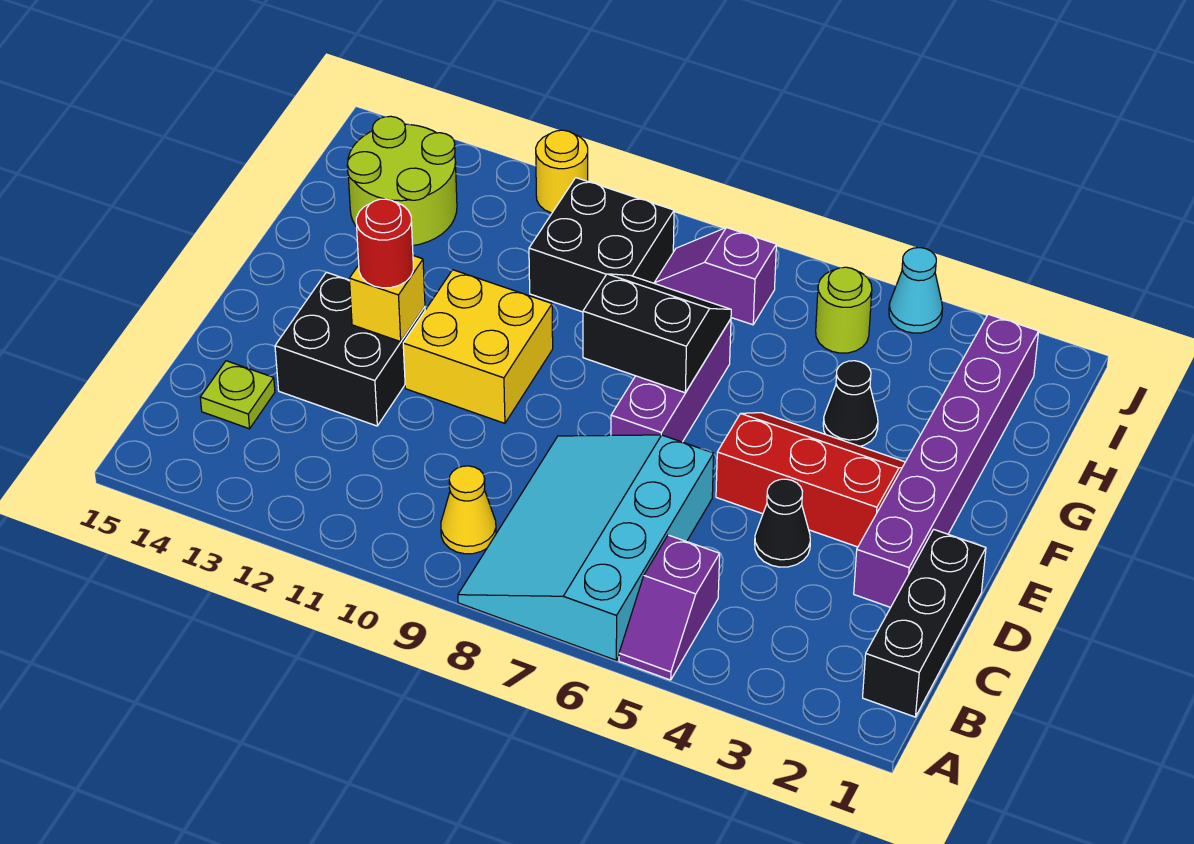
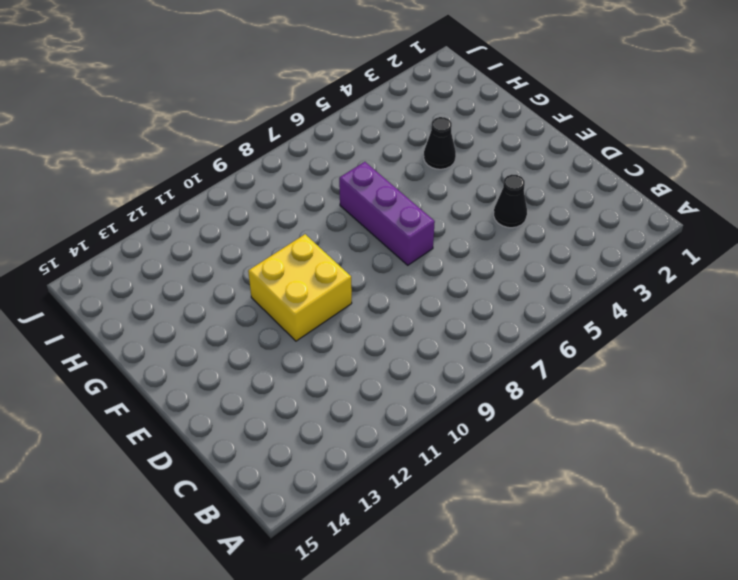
none -> purple slope A5:B5 level 1 top B
none -> cyan slope A6:D8 level 1 top 6
none -> black brick B1:D1 level 1

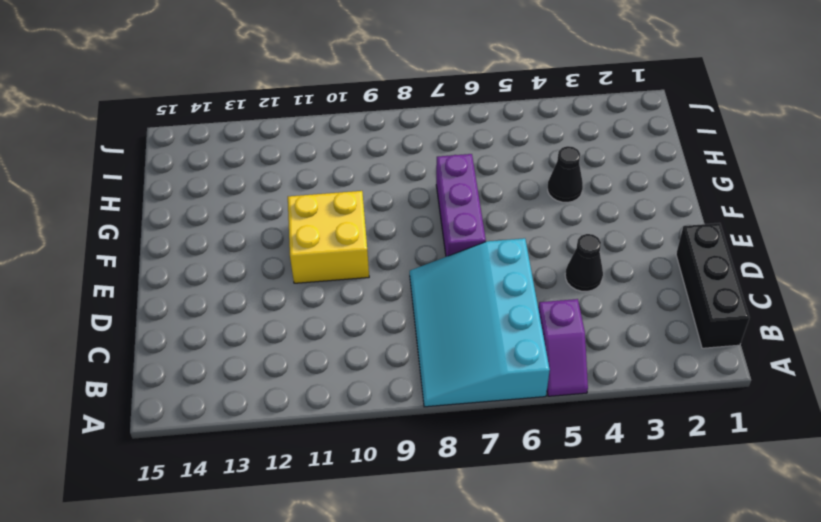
none -> yellow cone B9 level 1
none -> lime plate C14 level 1
none -> purple brick D2:I2 level 1

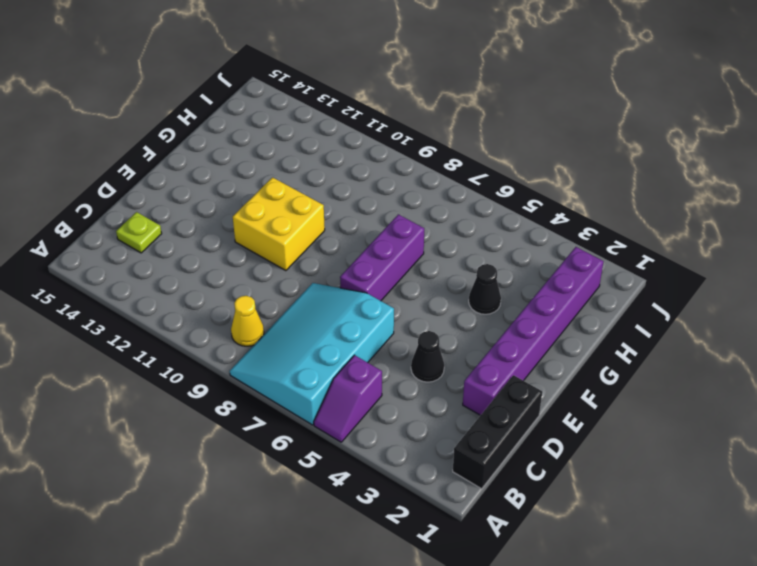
none -> black brick D12:E13 level 1
none -> red slope E3:F5 level 1 top E
none -> black brick H9:I10 level 1

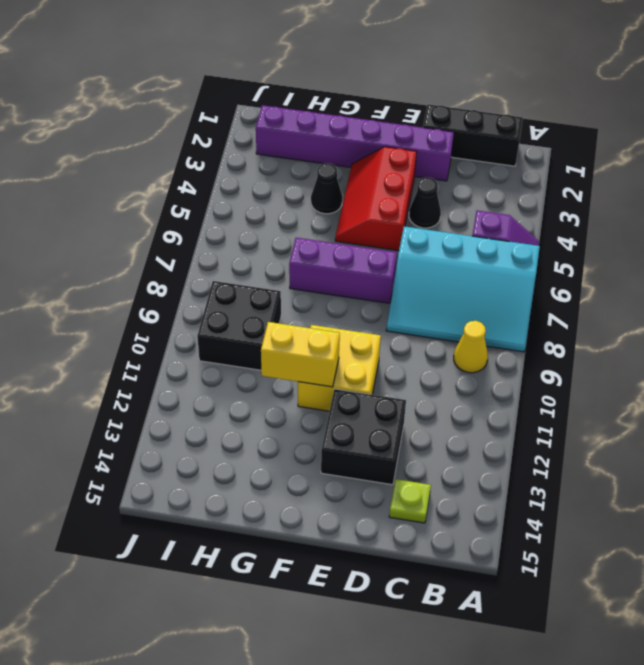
yellow brick F11:G11 level 2 -> none
none -> lime round brick H13:I14 level 1
none -> lime round brick I5 level 1
none -> purple slope I7:I8 level 1 top 7

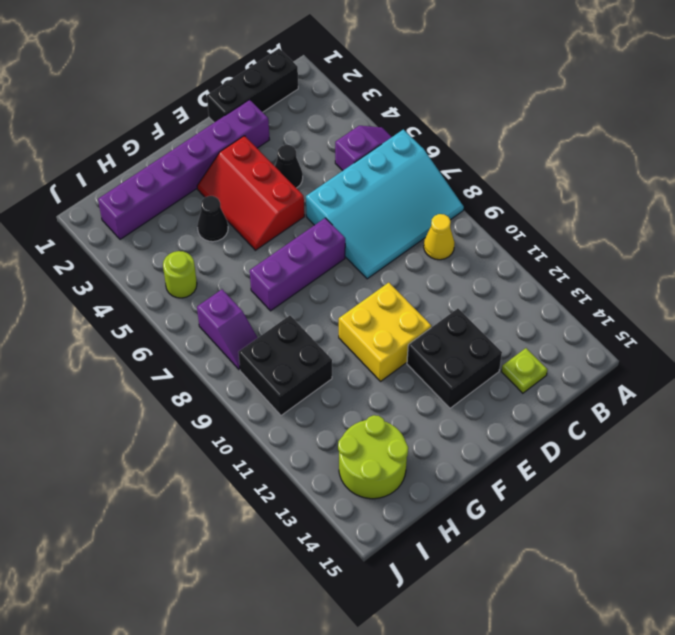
none -> cyan cone J4 level 1
none -> yellow round brick J11 level 1
none -> yellow brick E12 level 2

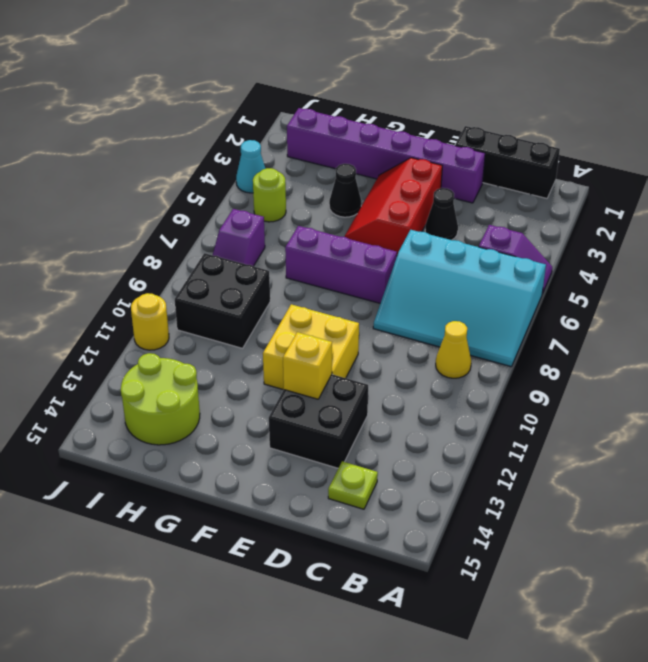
none -> black slope F7:G8 level 2 top F
none -> red round brick E12 level 3

